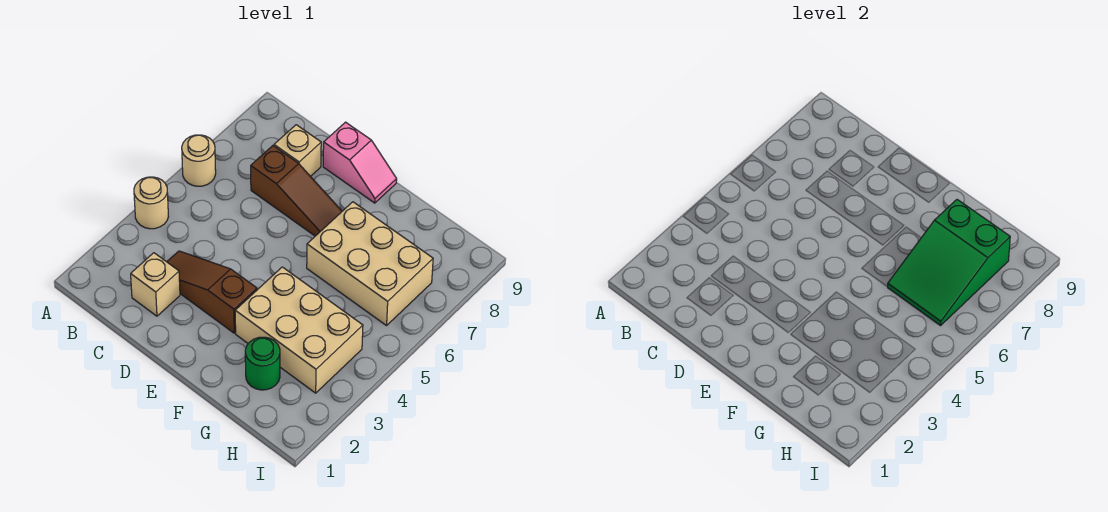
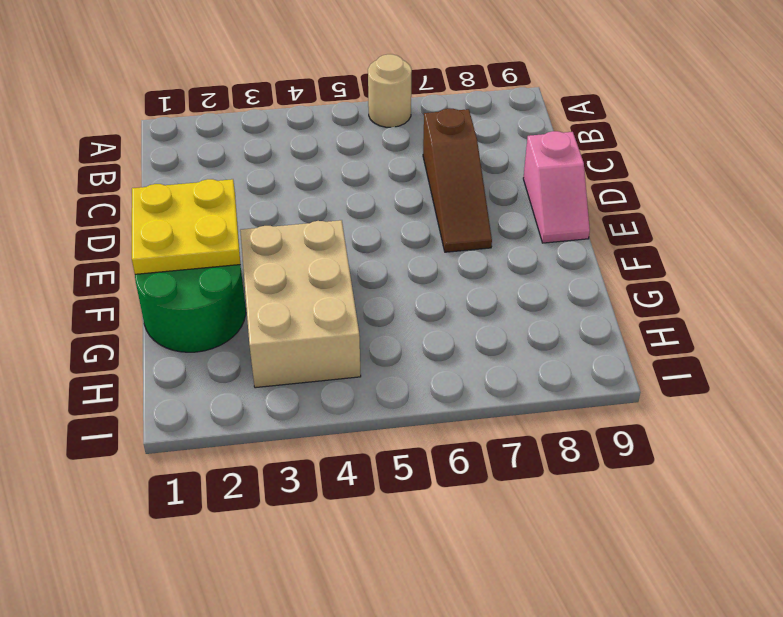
yellow plate E1:F2 level 2 -> none
green round brick F1:G2 level 1 -> green round brick G2 level 1
none -> tan round brick A4 level 1
none -> tan brick C2 level 1

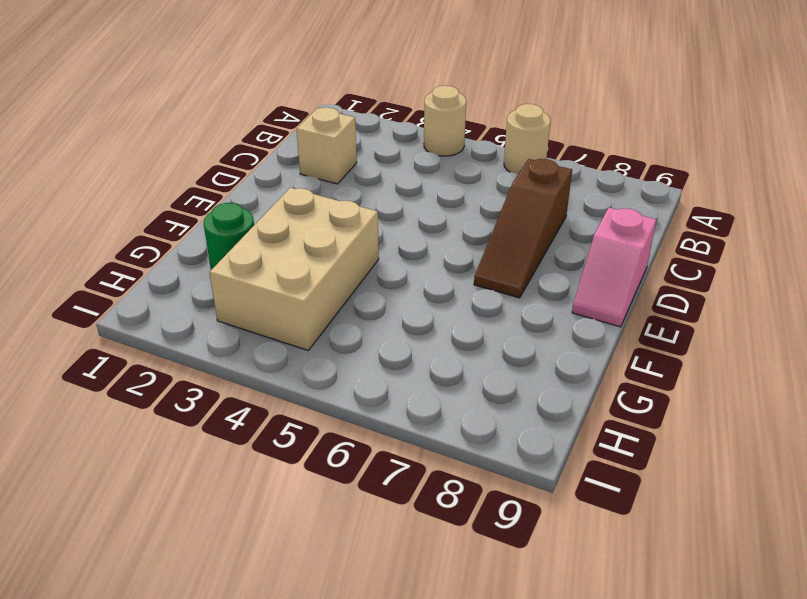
none -> brown slope C3:E3 level 1 top E
none -> tan brick C8 level 1

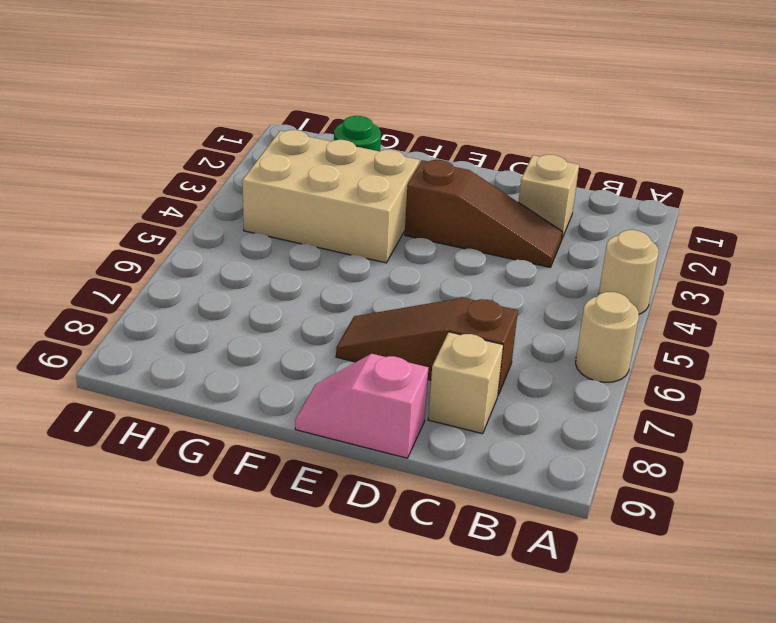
none -> tan brick F6:H7 level 1
none -> green slope G6:H8 level 2 top 8

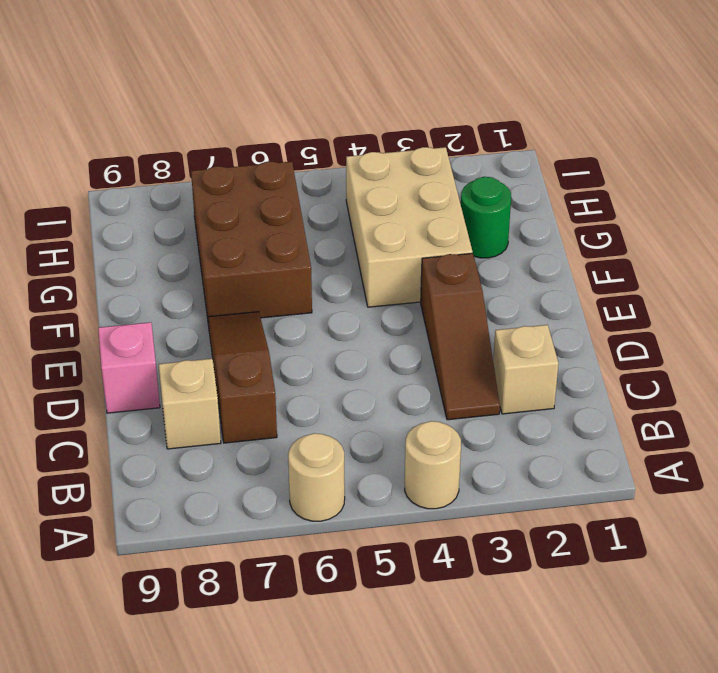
brown brick F6:H7 level 1 -> tan brick F6:H7 level 1
none -> green slope G6:H8 level 2 top 8

